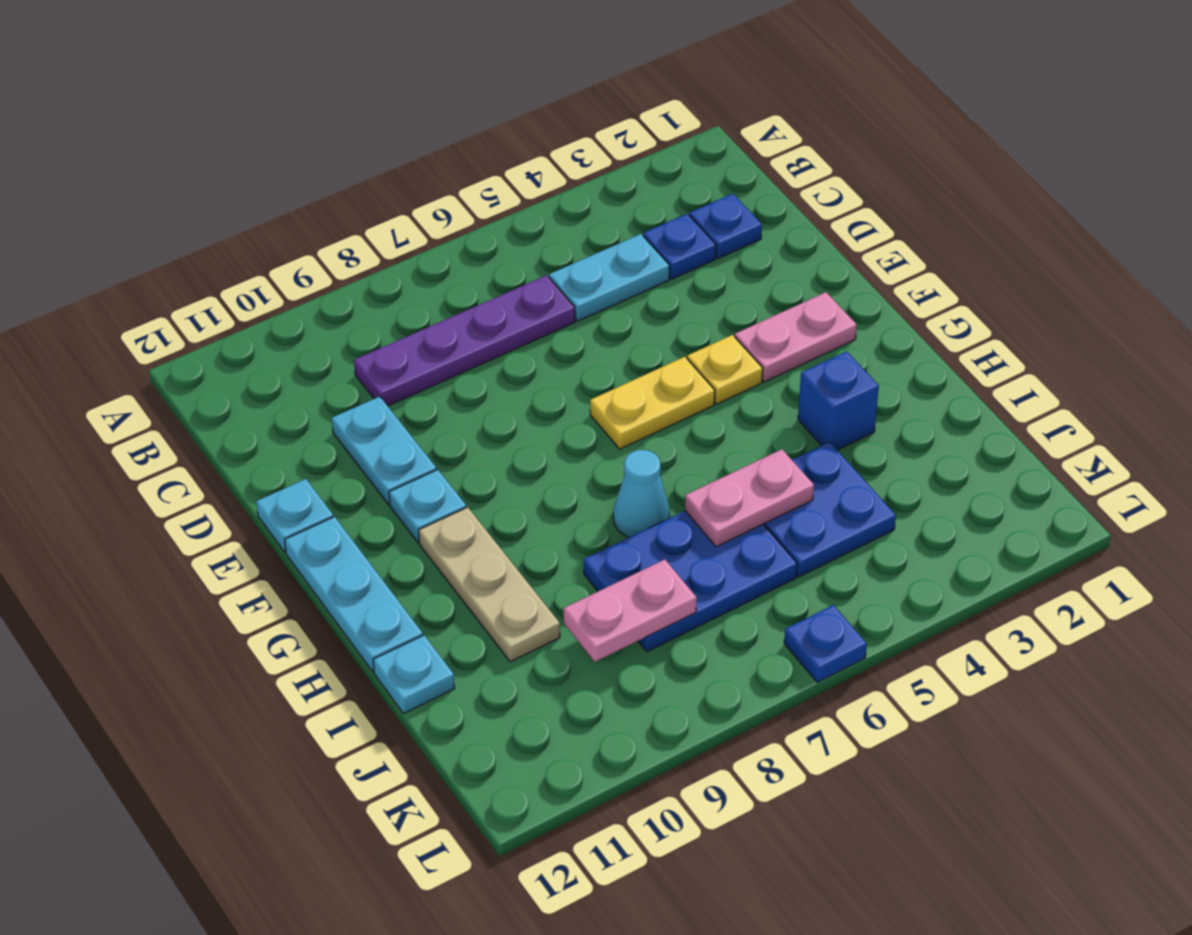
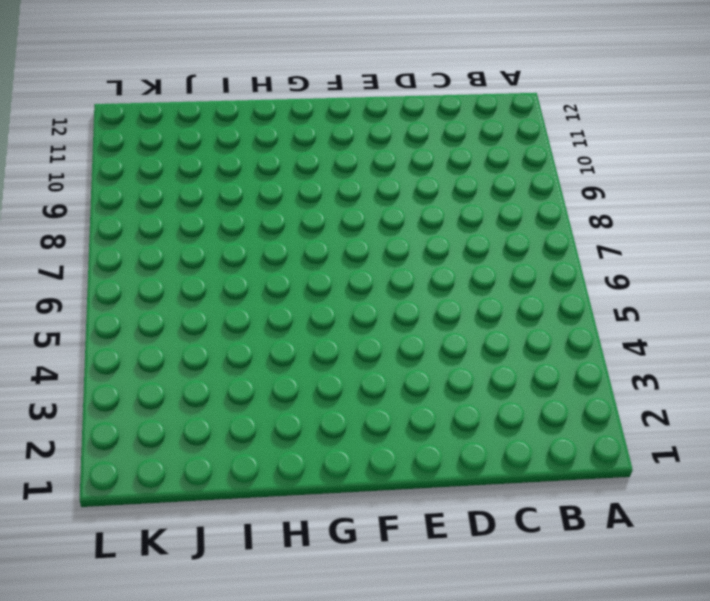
none -> blue plate C2 level 1
none -> blue plate C3 level 1
none -> cyan plate C4:C5 level 1

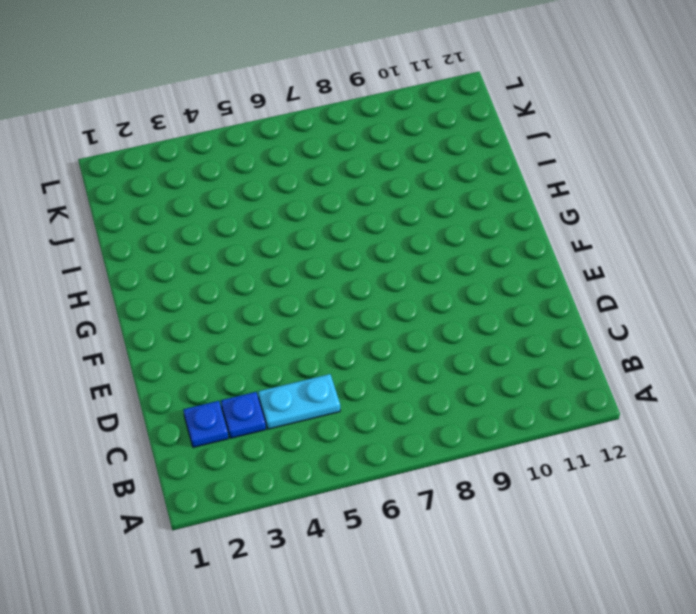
none -> purple plate C6:C9 level 1
none -> cyan plate D10:E10 level 1
none -> cyan plate E12 level 1

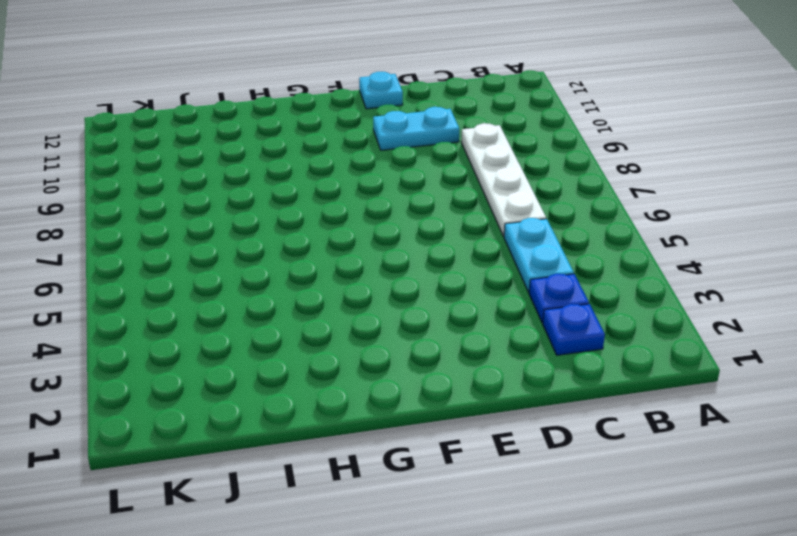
white plate C6:C9 level 1 -> purple plate C6:C9 level 1
none -> pink plate F2:F3 level 1
none -> yellow plate F4 level 1
none -> yellow plate F5:F6 level 1

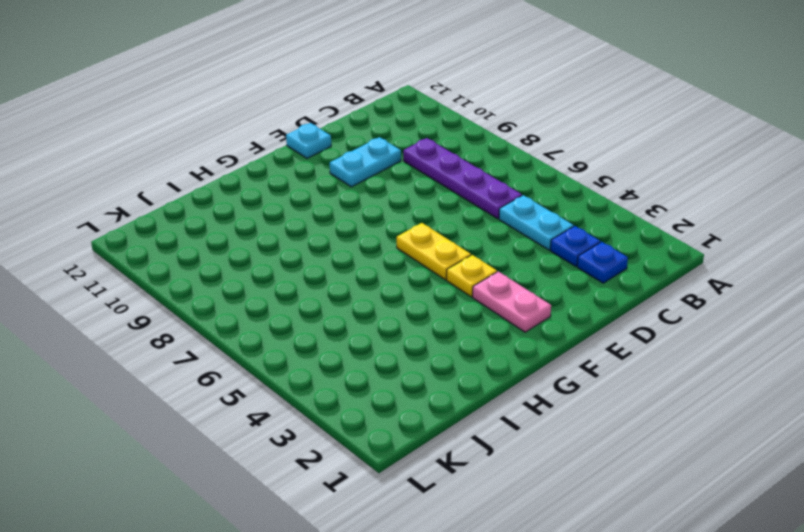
none -> cyan plate F10 level 1
none -> cyan plate F12:H12 level 1
none -> tan plate G10:I10 level 1

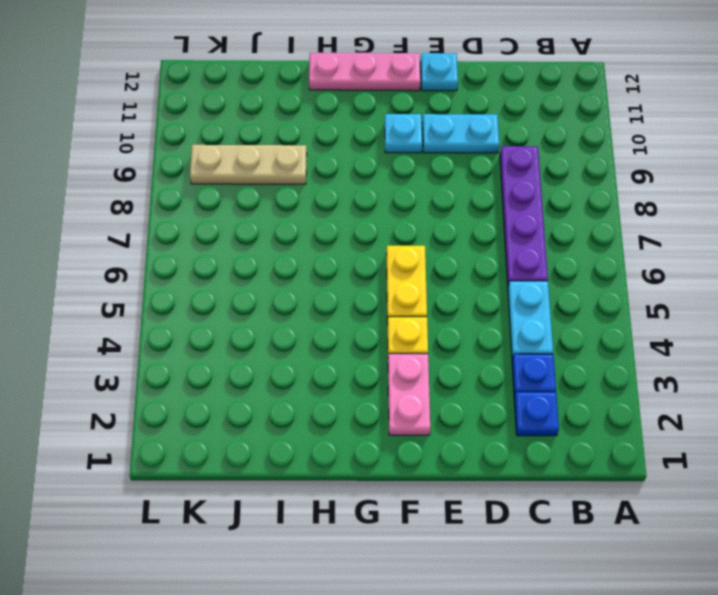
pink plate F12:H12 level 1 -> cyan plate F12:H12 level 1
tan plate I9:K9 level 1 -> tan plate G10:I10 level 1
none -> blue brick H3 level 1
none -> cyan cone H7 level 1
none -> blue plate I4:J5 level 1

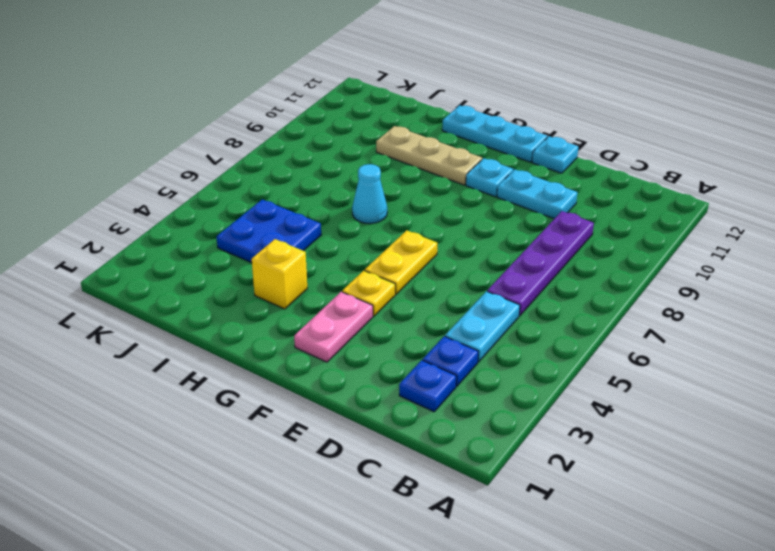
yellow brick H3 level 1 -> blue brick H3 level 1
none -> blue plate I6:J8 level 1
none -> cyan plate I12 level 1
none -> blue plate L6 level 1

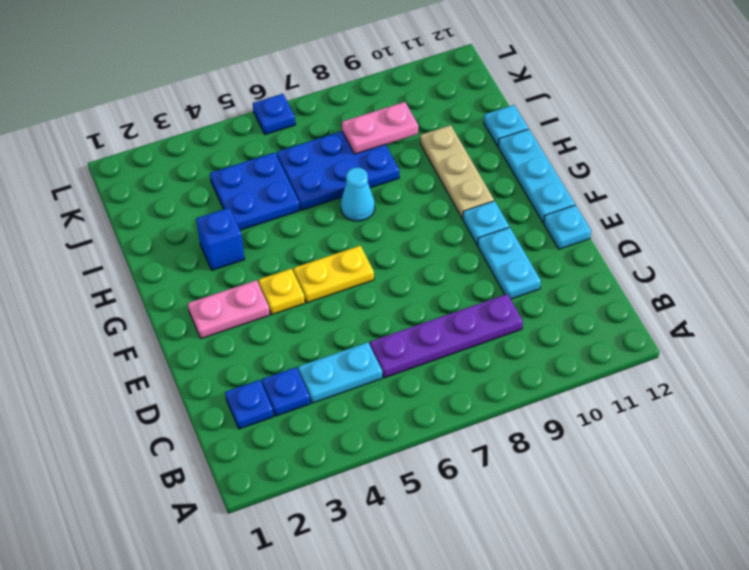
none -> pink plate I5:I6 level 2

